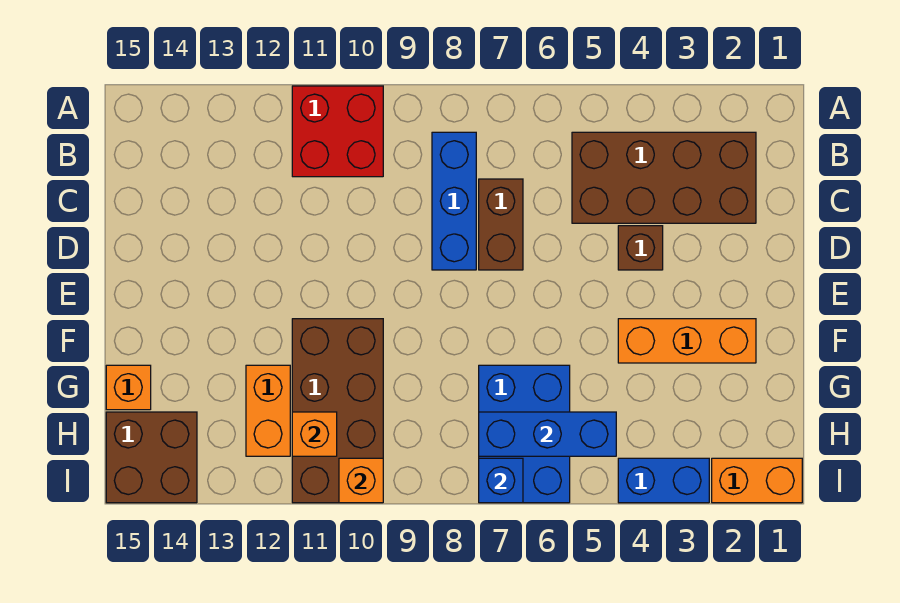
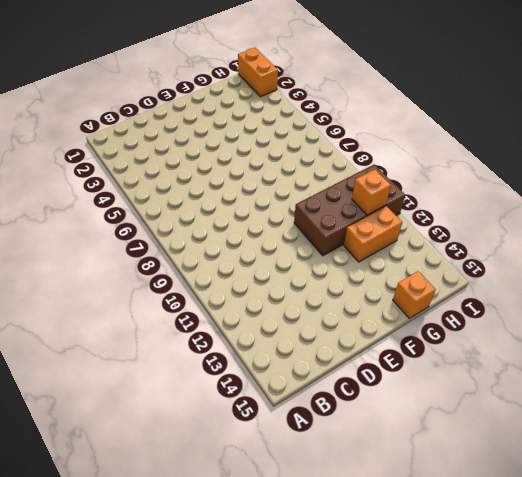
none -> red brick A10:B11 level 1
none -> brown brick B2:C5 level 1
none -> blue brick B8:D8 level 1

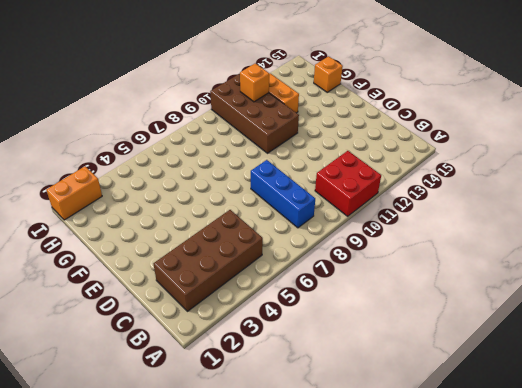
none -> brown brick C7:D7 level 1
none -> brown brick D4 level 1
none -> orange brick F2:F4 level 1

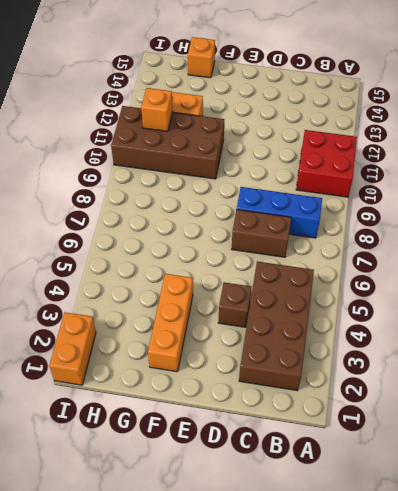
none -> blue brick G6:I7 level 1
none -> brown brick H14:I15 level 1
none -> blue brick I3:I4 level 1

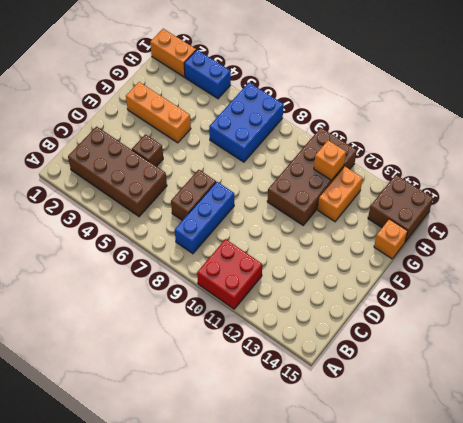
none -> blue brick H5:H7 level 2
none -> blue brick I7 level 2
none -> orange brick I10 level 2

